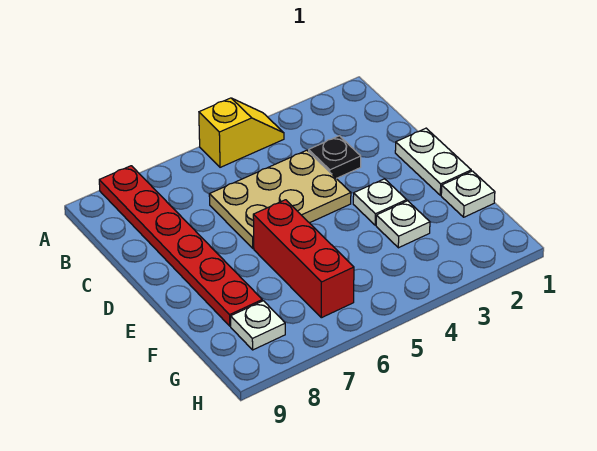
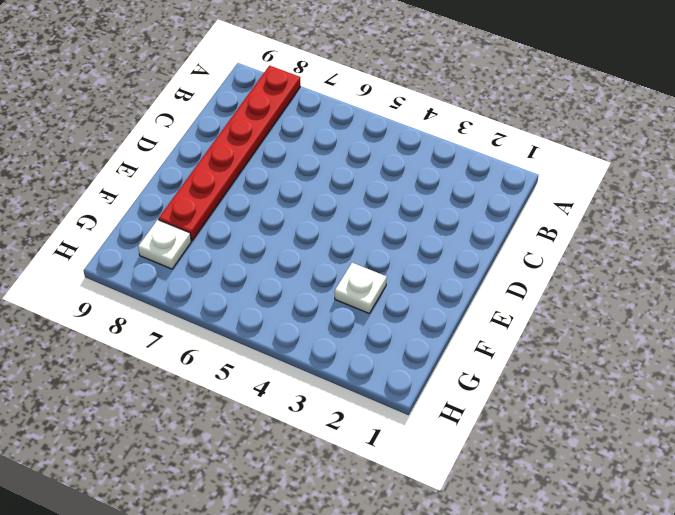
none -> yellow slope A4:A5 level 1 top 5
none -> black plate C3 level 1

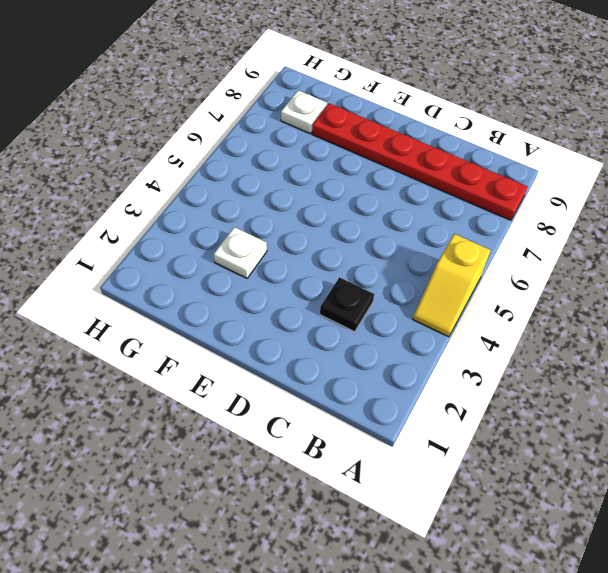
none -> tan plate C4:D6 level 1
none -> white plate D1:E1 level 1

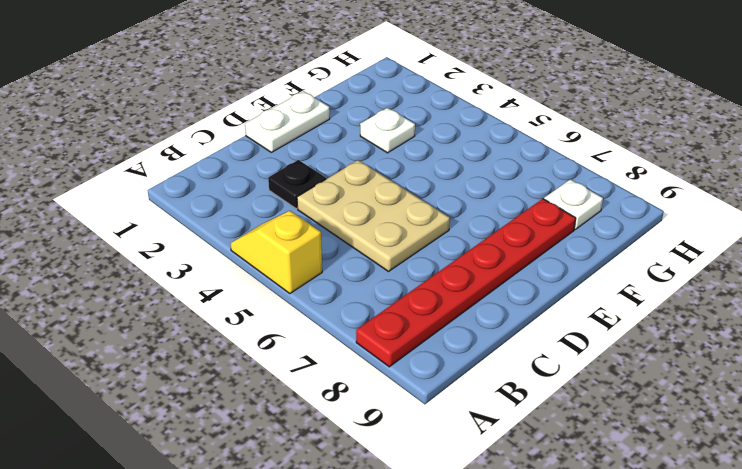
none -> white plate E3 level 1
none -> red brick E6:G6 level 1

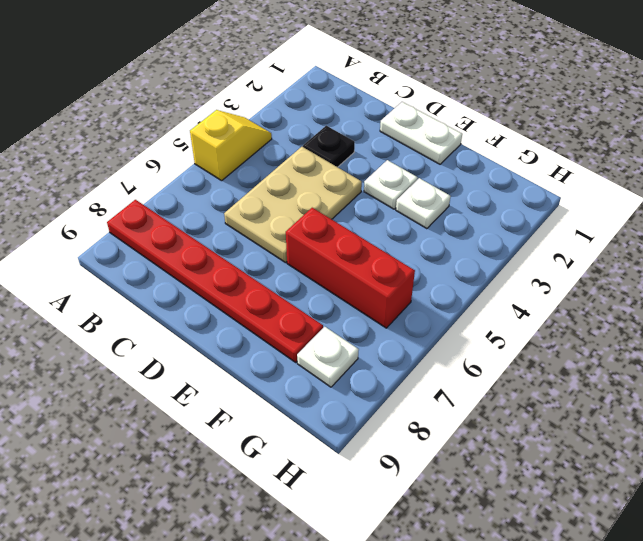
none -> white plate F1 level 1

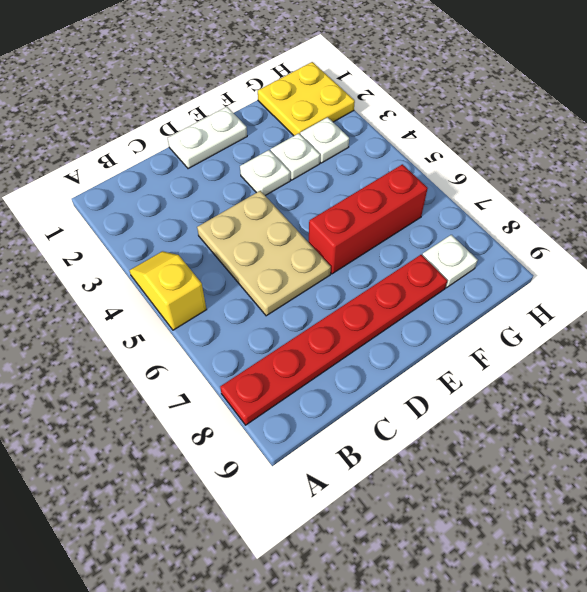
yellow plate G1:H2 level 1 -> none
white plate G3 level 1 -> white plate F1 level 1
none -> black plate C3 level 1

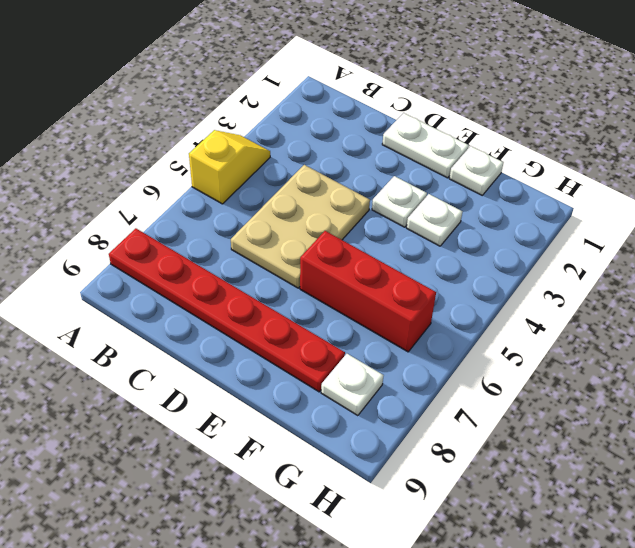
none -> black plate C3 level 1

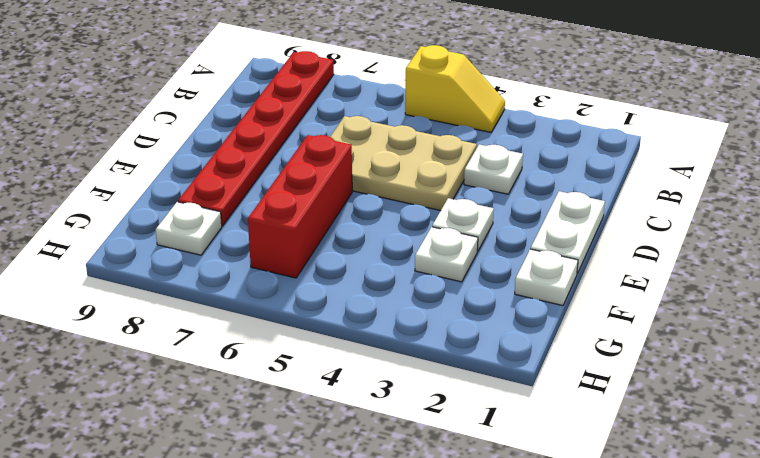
white plate C3 level 1 -> black plate C3 level 1

